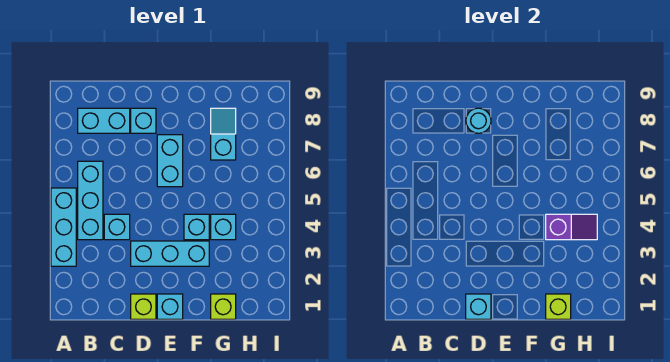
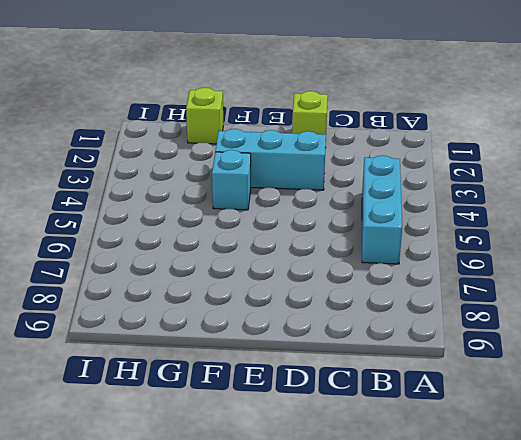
none -> cyan brick A3:A5 level 1
none -> cyan brick B8:C8 level 1
none -> cyan brick C4 level 1

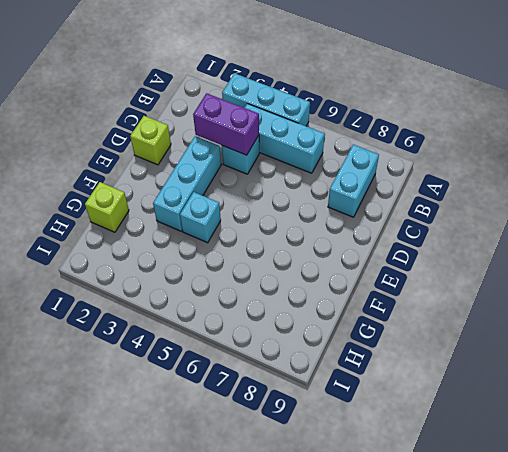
purple brick C3:C4 level 2 -> none
none -> cyan brick D8 level 1
none -> cyan brick E1 level 1
none -> cyan brick E6:E7 level 1

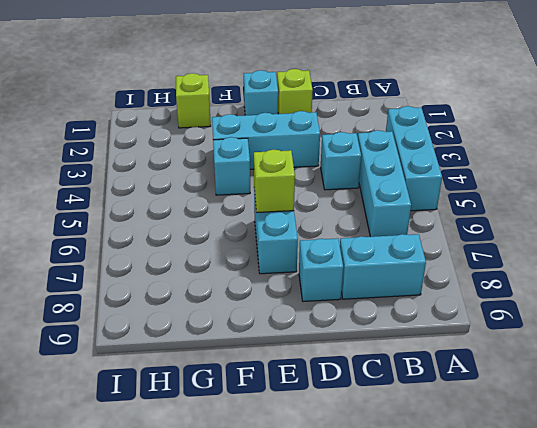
lime brick E6 level 2 -> lime brick G1 level 2
none -> cyan brick G4 level 1
none -> cyan slope G7:G8 level 1 top 7
none -> cyan brick D1 level 2

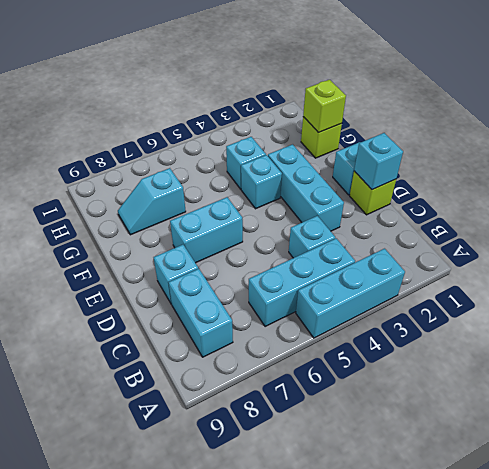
none -> cyan round brick D8 level 2
none -> purple slope G4:H4 level 2 top G

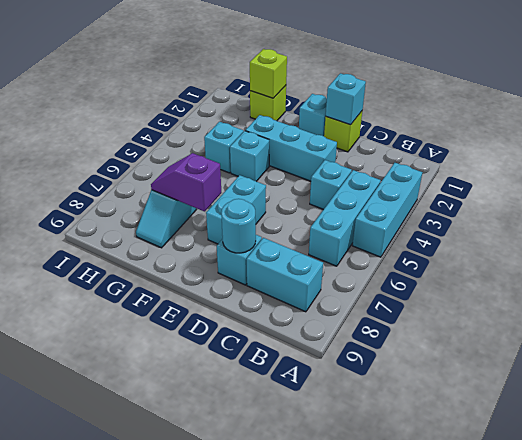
purple slope F7:G7 level 2 top F -> purple slope G4:H4 level 2 top G

